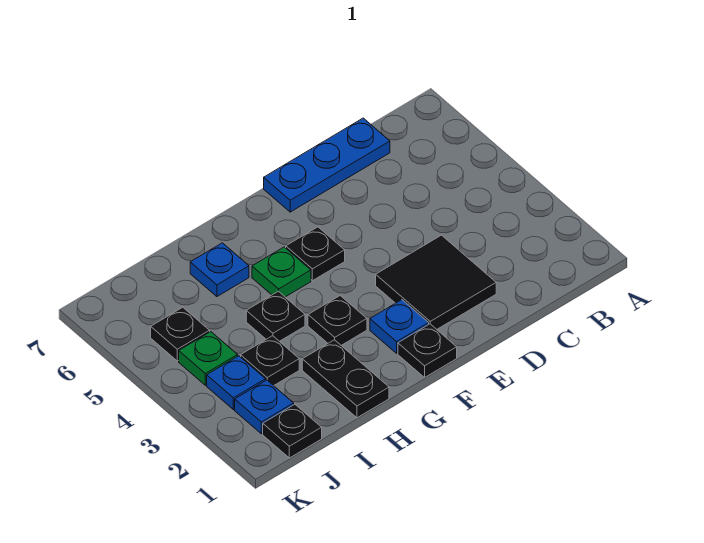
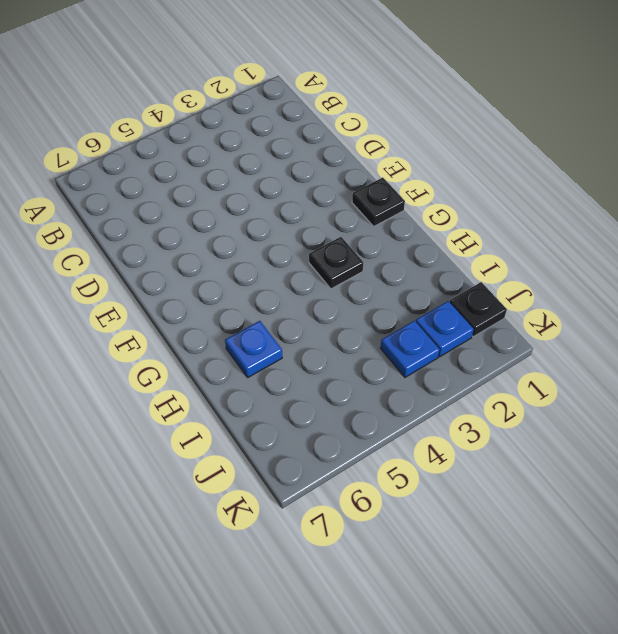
none -> blue plate C7:E7 level 1
none -> black tile D2:E3 level 1
none -> blue plate F2 level 1

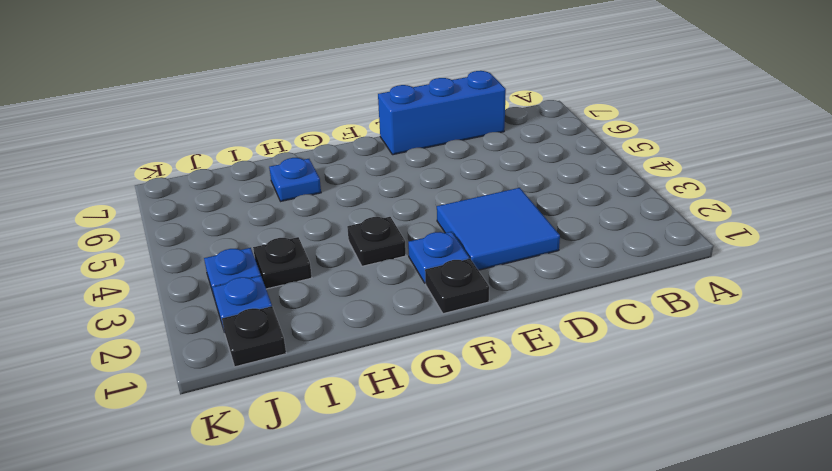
blue brick C7:E7 level 1 -> blue plate C7:E7 level 1
blue tile D2:E3 level 1 -> black tile D2:E3 level 1
none -> black plate F5 level 1
none -> green plate G5 level 1
none -> black plate H1:H2 level 1

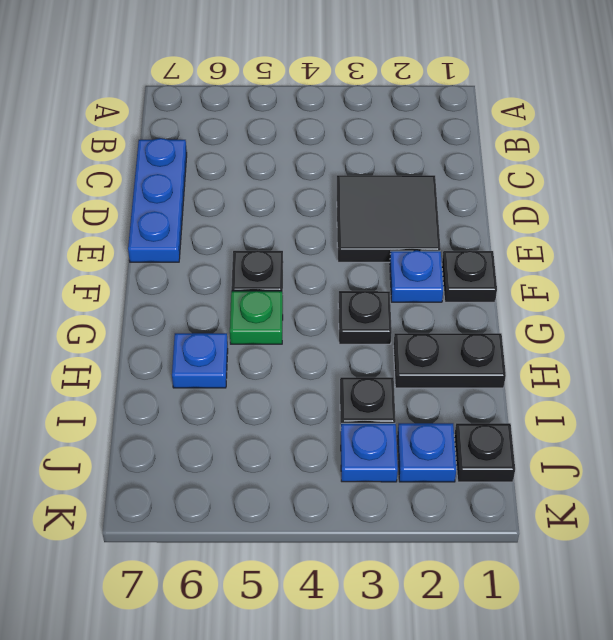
none -> black plate H4 level 1
none -> green plate J4 level 1
none -> black plate J5 level 1

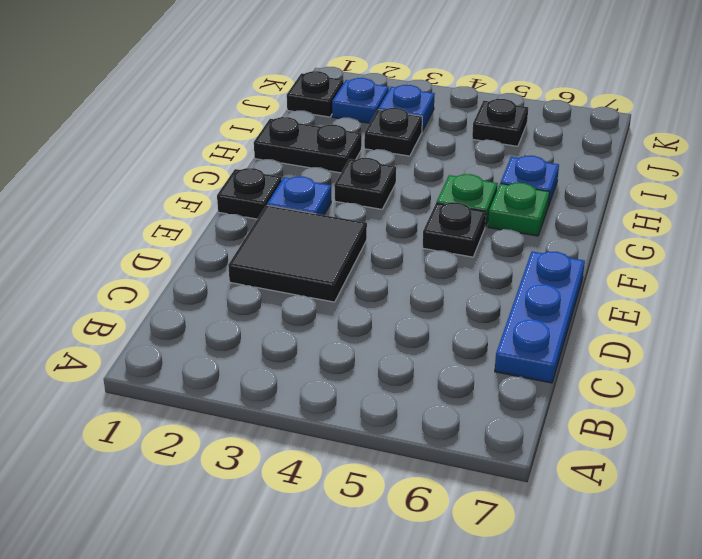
green plate G6 level 1 -> green plate J4 level 1
none -> black plate H4 level 1

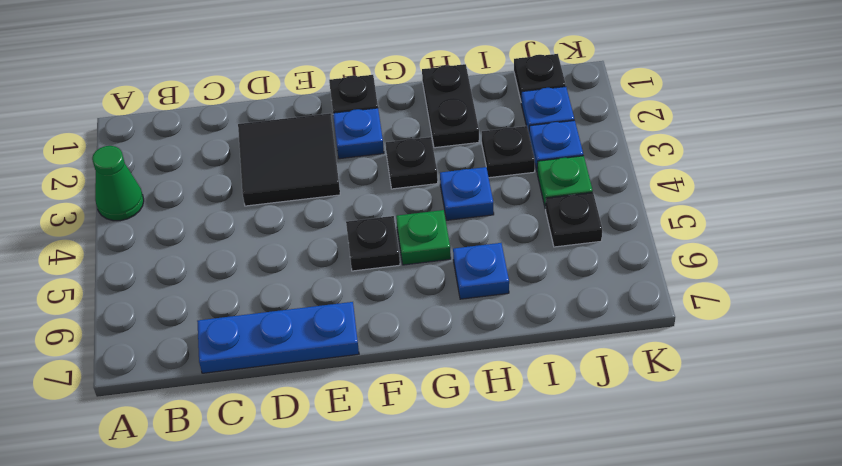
green cone A3 level 1 -> none
blue plate H4 level 1 -> black plate H4 level 1

